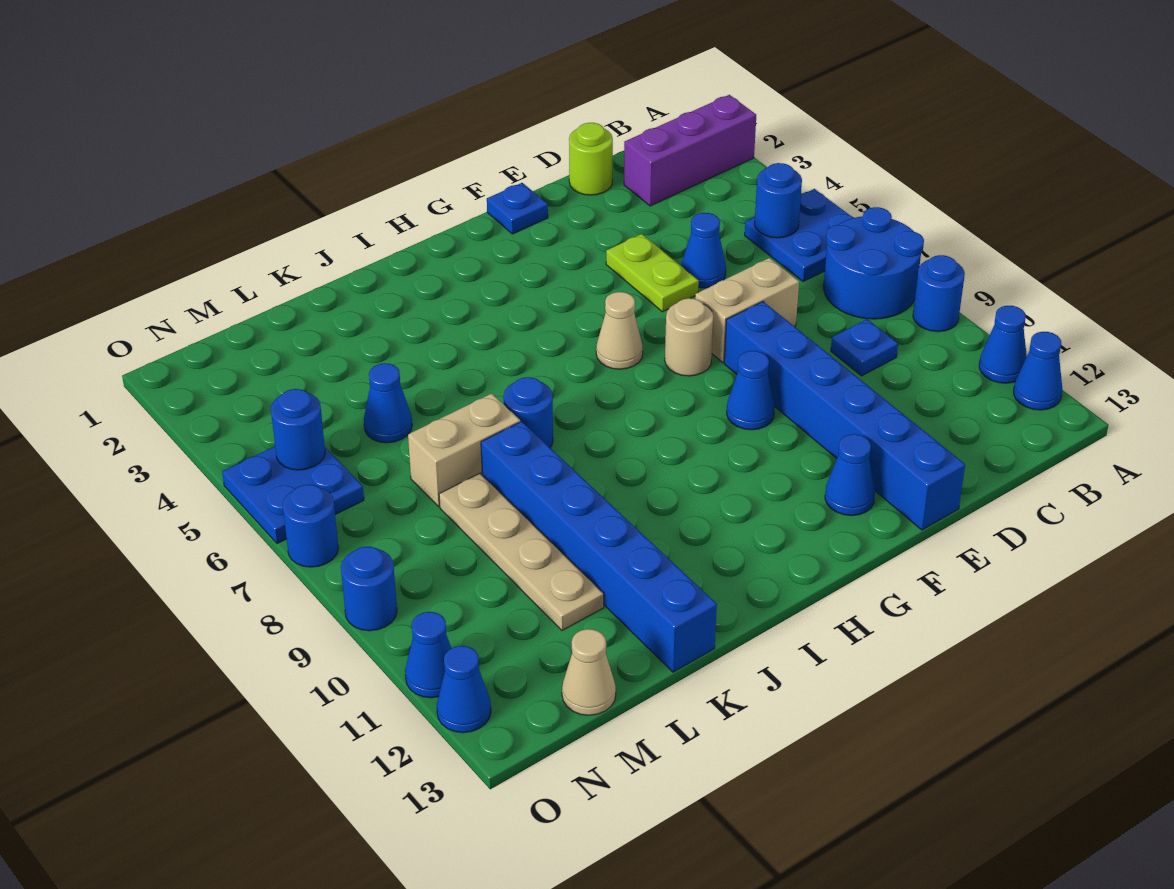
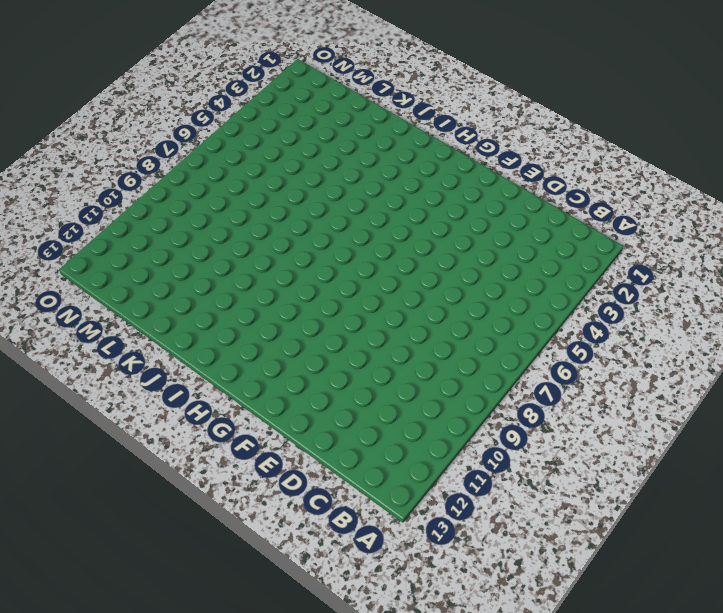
none -> purple brick A2:C2 level 1
none -> blue plate A5:B6 level 1
none -> blue round brick A7:B8 level 1
none -> blue round brick A9 level 1

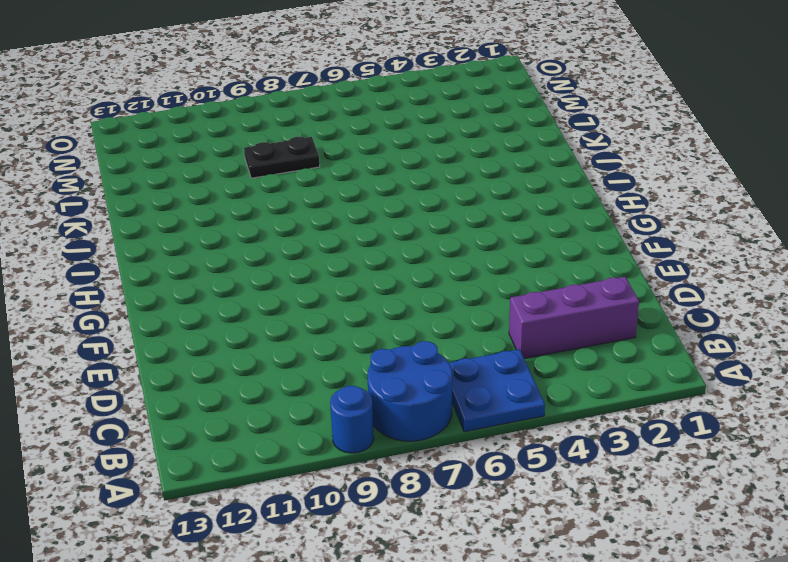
purple brick C2:C4 level 1 -> purple brick A2:C2 level 1
black plate L8:L9 level 1 -> tan plate L8:L11 level 1
none -> blue cone A11 level 1
none -> blue cone A12 level 1
none -> blue plate C9 level 1
none -> lime round brick D1 level 1

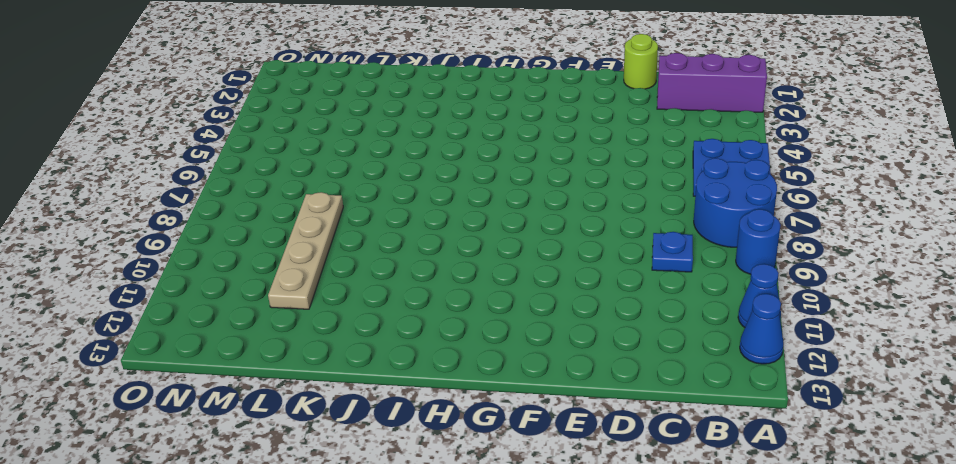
none -> blue cone D5 level 1
none -> tan brick D7:E7 level 1
none -> lime plate E4:E5 level 1
none -> blue brick E8:E13 level 1

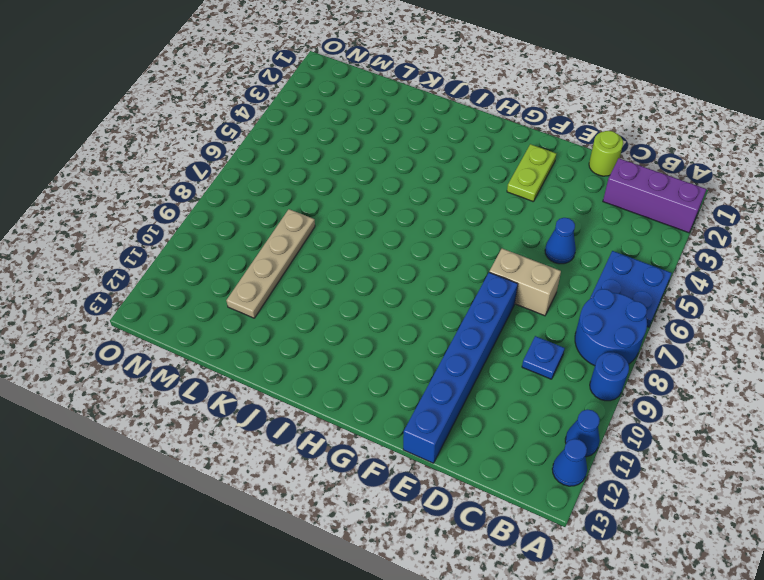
lime plate F2:F3 level 1 -> lime plate E4:E5 level 1
none -> blue plate F1 level 1
none -> tan round brick F7 level 1
none -> blue cone F9 level 1
none -> blue cone F12 level 1

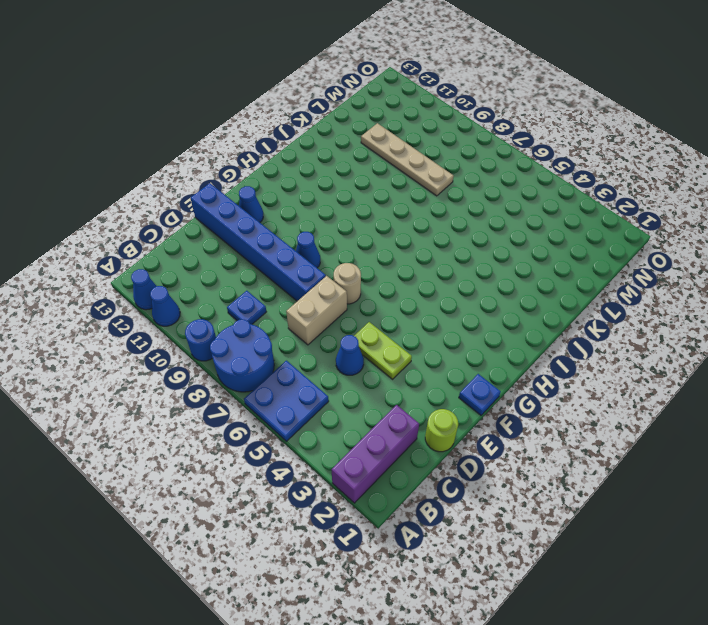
none -> tan cone G6 level 1
none -> blue round brick J7 level 1
none -> tan brick K7:L7 level 1
none -> blue brick K8:K13 level 1

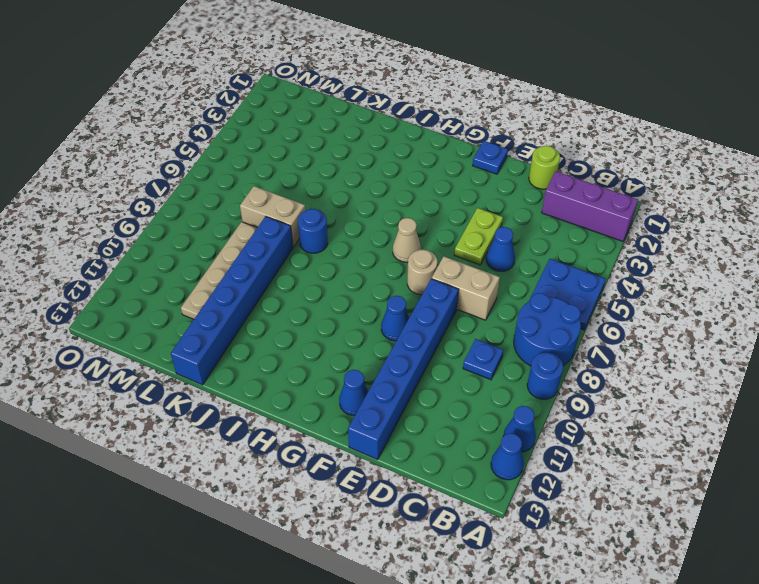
none -> blue cone L5 level 1
none -> tan cone M13 level 1
none -> blue plate N5:O6 level 1
none -> blue round brick O7 level 1

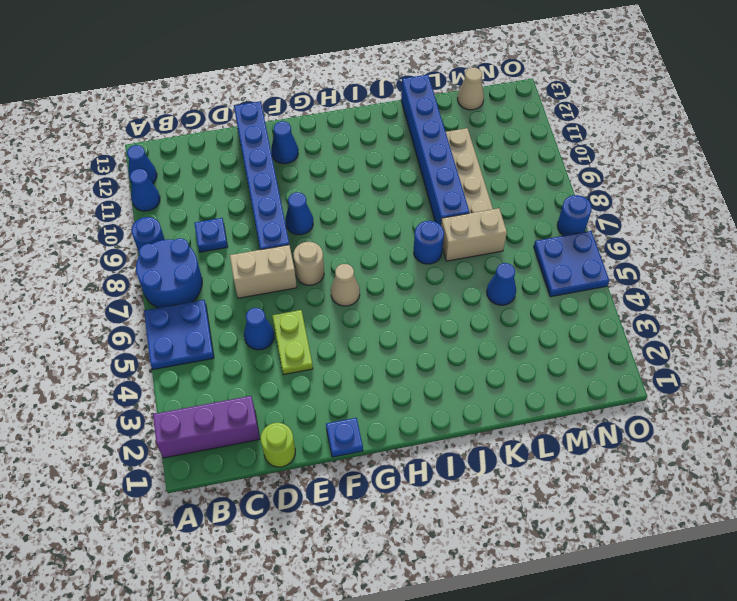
none -> blue round brick O9 level 1
none -> blue cone O11 level 1
none -> blue cone O12 level 1
none -> blue round brick B5 level 2

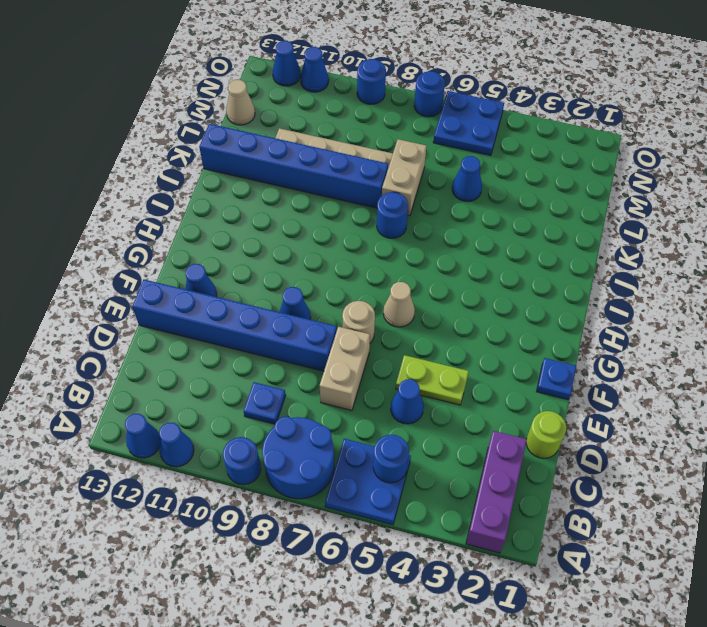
none -> blue round brick N5 level 2

